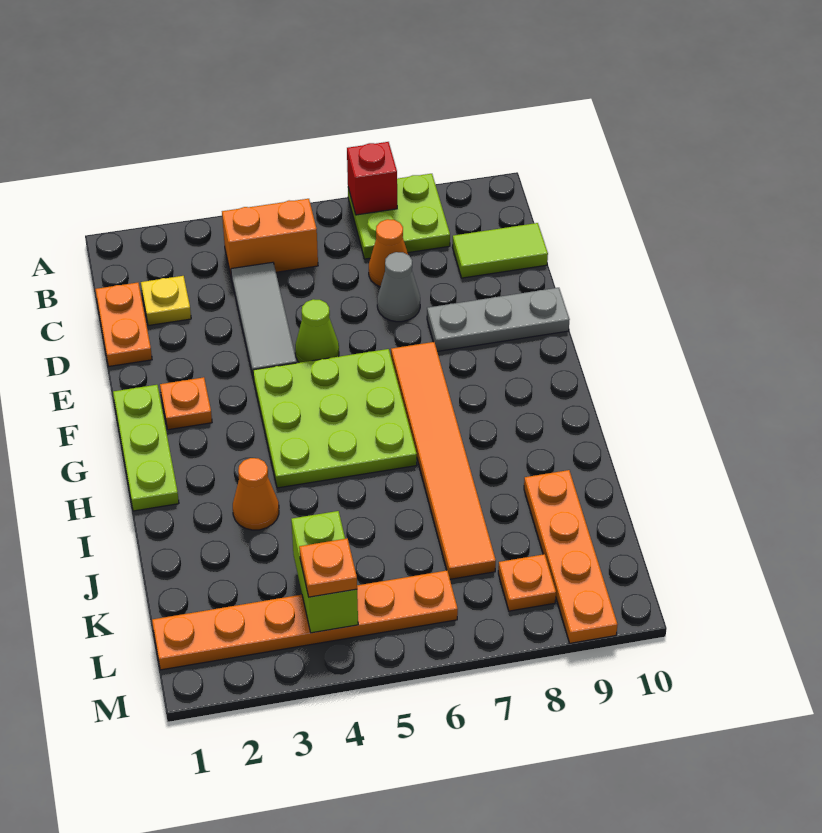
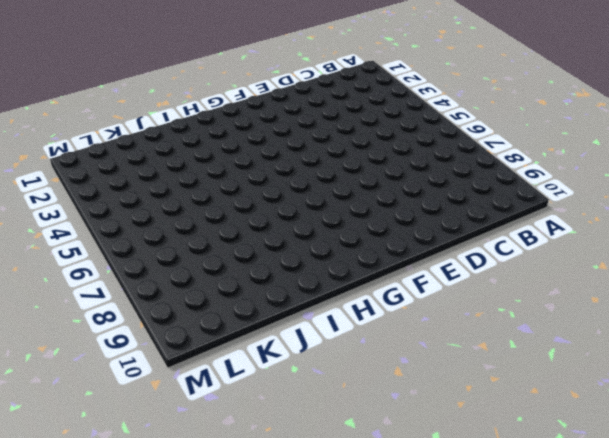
none -> lime plate A7:B8 level 1
none -> orange brick B4:B5 level 1
none -> orange plate C1:D1 level 1

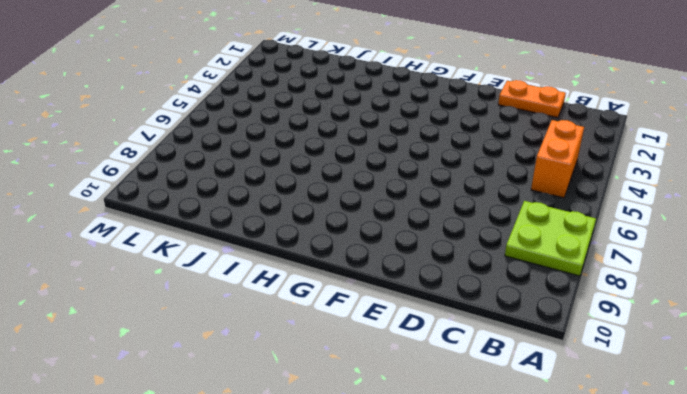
none -> yellow plate C2 level 1
none -> grey tile C4:E4 level 1
none -> orange cone C7 level 1

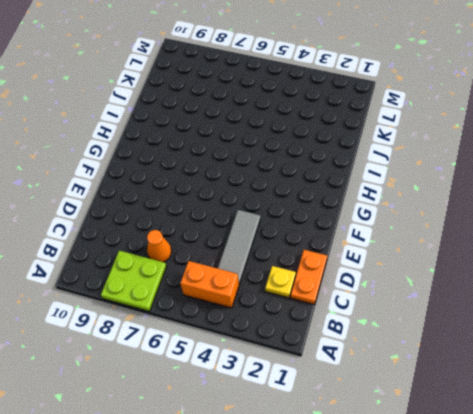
none -> lime tile C9:C10 level 1
none -> grey cone D7 level 1
none -> lime cone E5 level 1

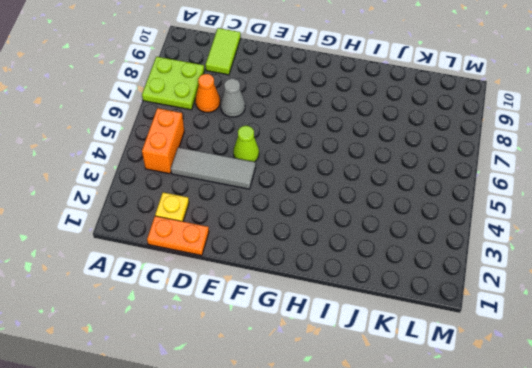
none -> grey plate E8:E10 level 1
none -> lime plate F1:H1 level 1
none -> orange plate F2 level 1

